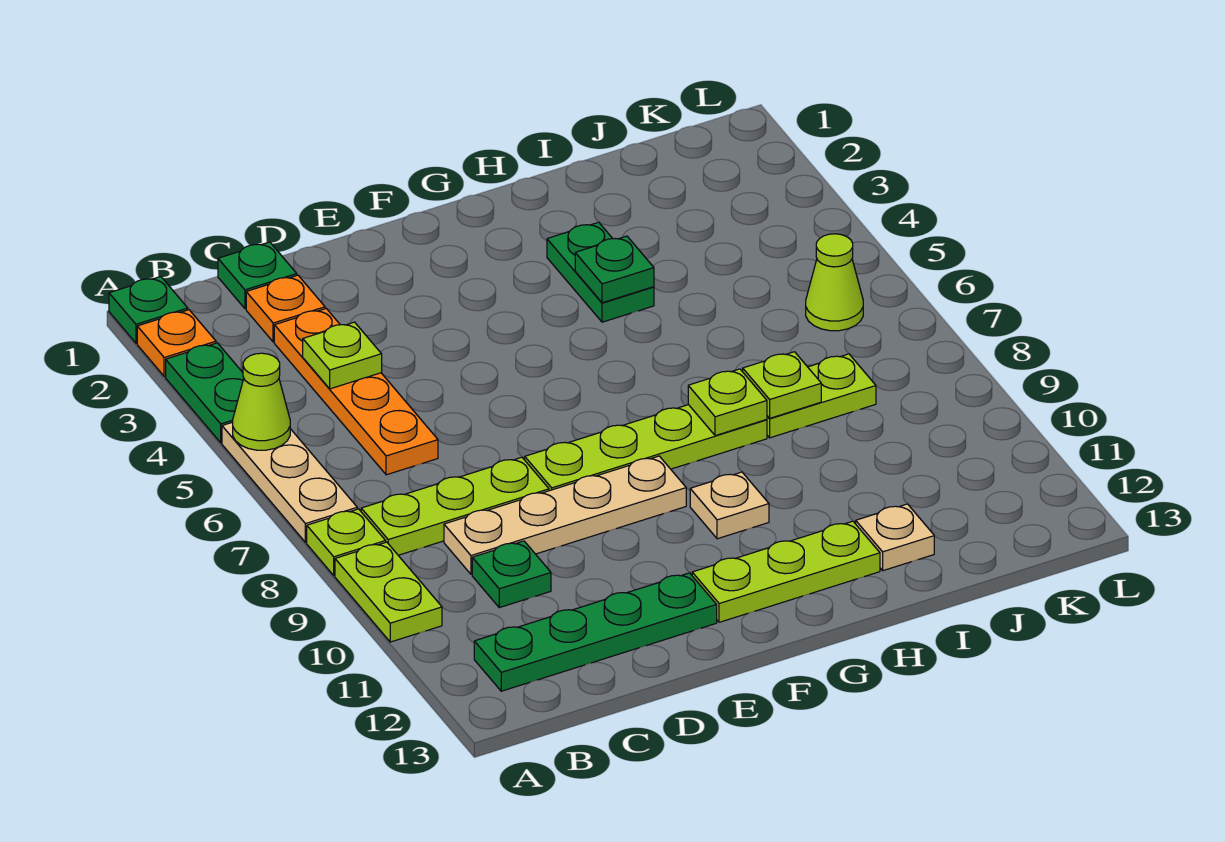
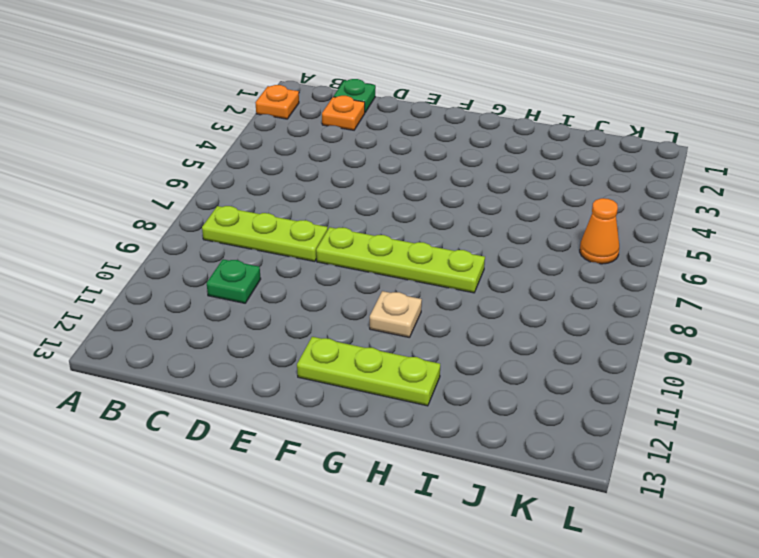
orange cone K6 level 1 -> lime cone K6 level 1
none -> green plate A1 level 1
none -> green plate A3:A4 level 1
none -> tan plate A5:A7 level 1

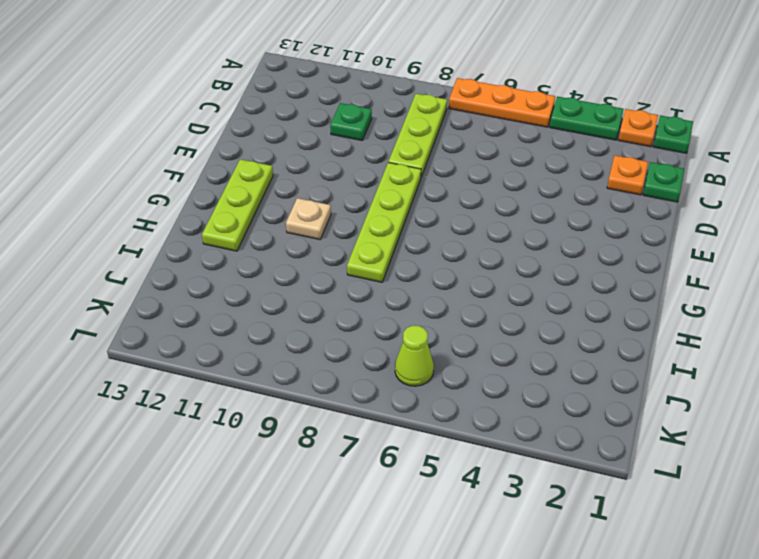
orange plate A5:A7 level 1 -> tan plate A5:A7 level 1
none -> lime plate A8 level 1
none -> lime plate A9:A10 level 1
none -> green plate B12:E12 level 1

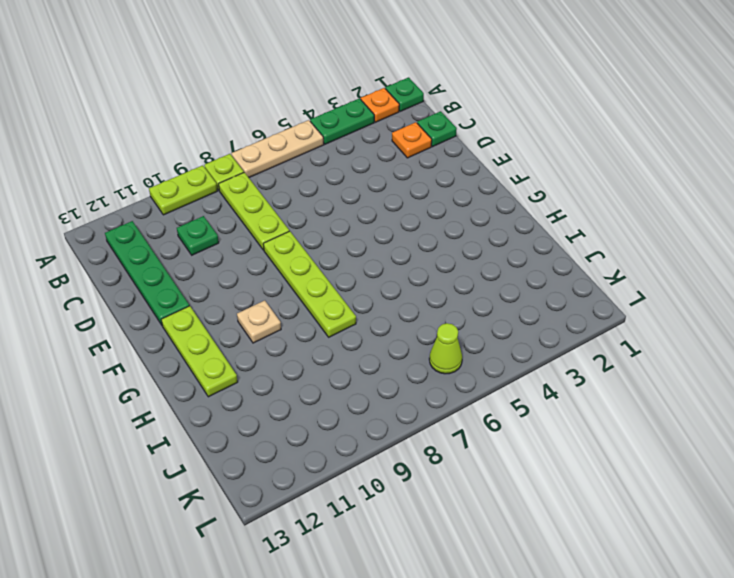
none -> orange plate C3:C6 level 1
none -> tan plate C9:F9 level 1
none -> green plate H3:H4 level 1

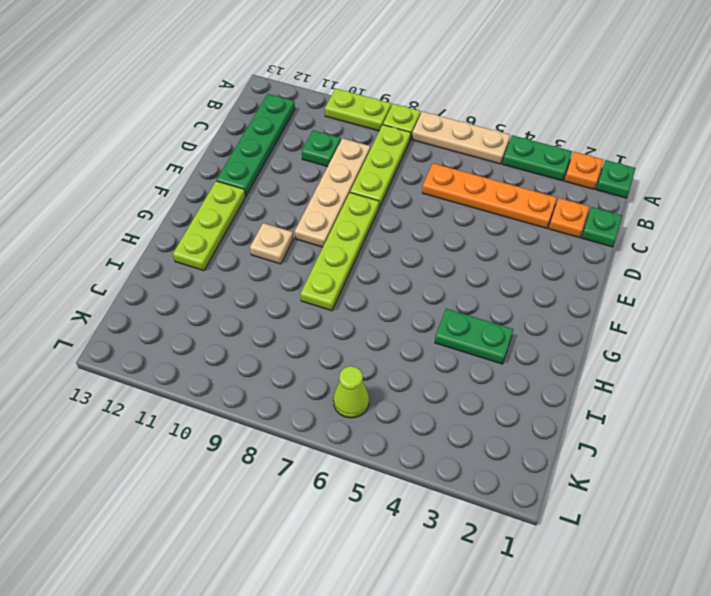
none -> lime plate I8:J8 level 1
none -> tan plate I12 level 1
none -> lime cone A5 level 2

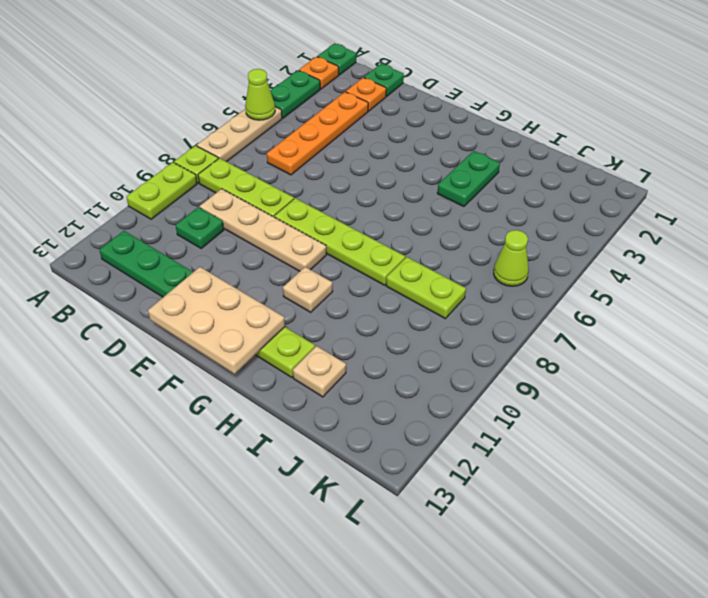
tan plate E12:G13 level 2 -> none
none -> lime plate C4 level 2
none -> green plate H4 level 2
none -> lime plate H8 level 2

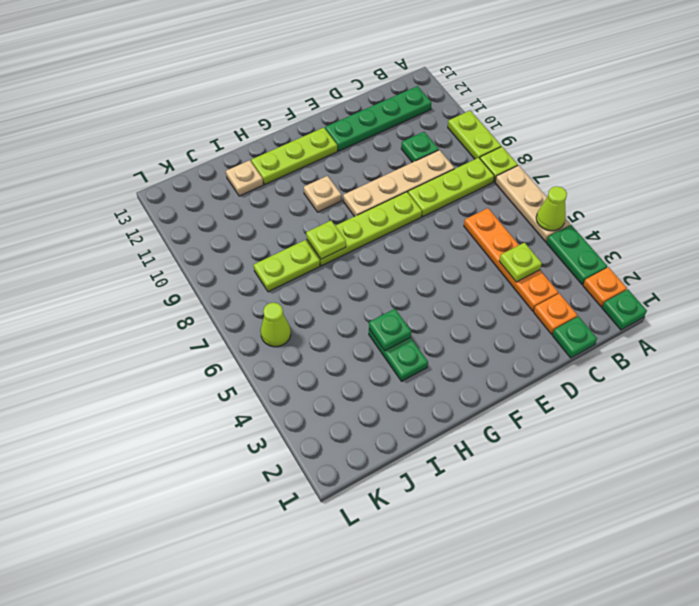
none -> lime plate I8 level 2

